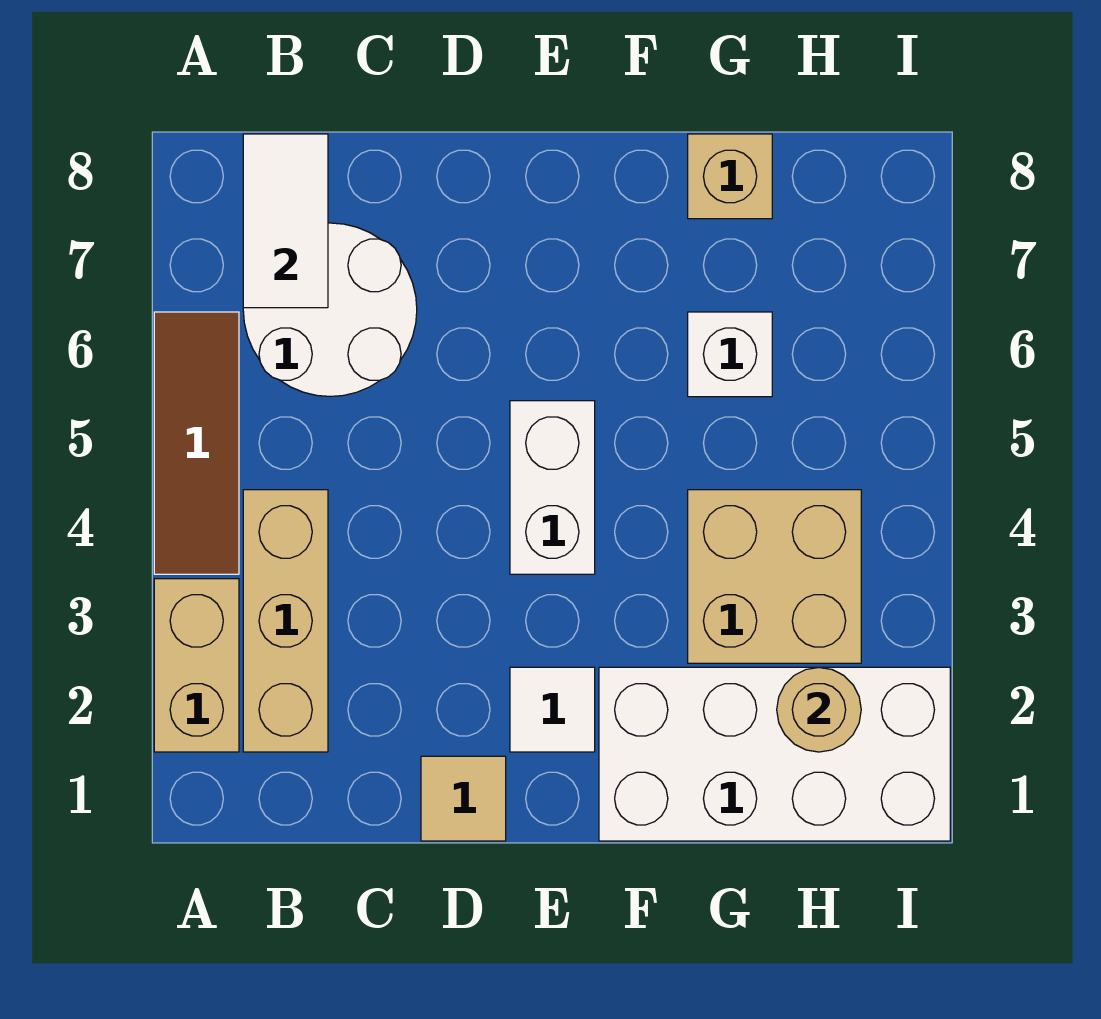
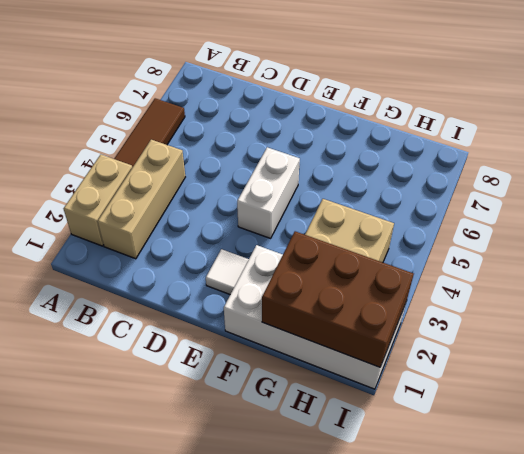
brown brick G1:I2 level 2 -> tan round brick H2 level 2
none -> white round brick B6:C7 level 1
none -> tan tile D1 level 1
none -> white brick G6 level 1

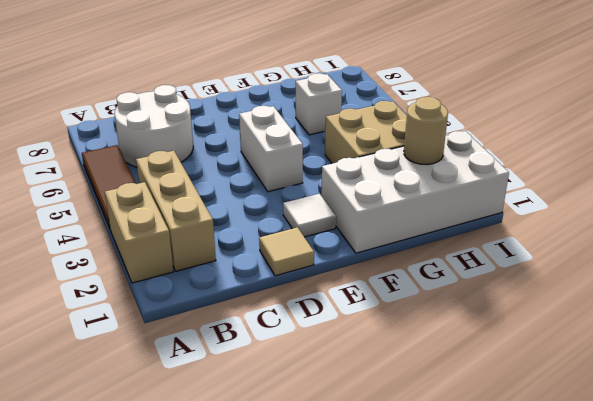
none -> tan brick G8 level 1
none -> white tile B7:B8 level 2

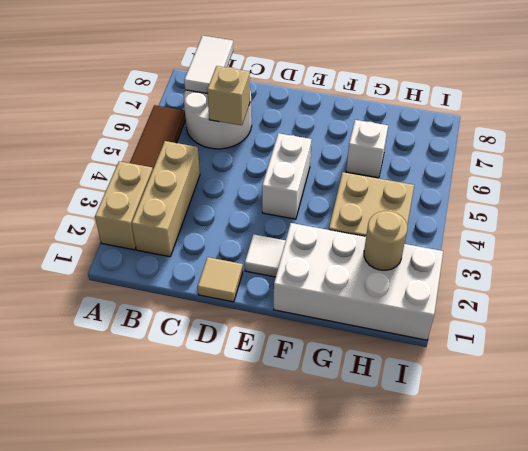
tan brick C6 level 2 -> tan brick G8 level 1

